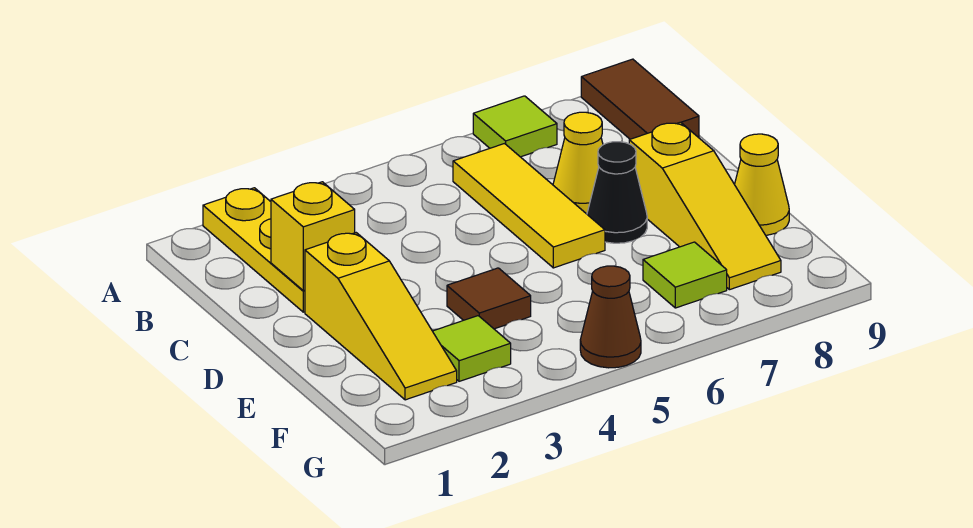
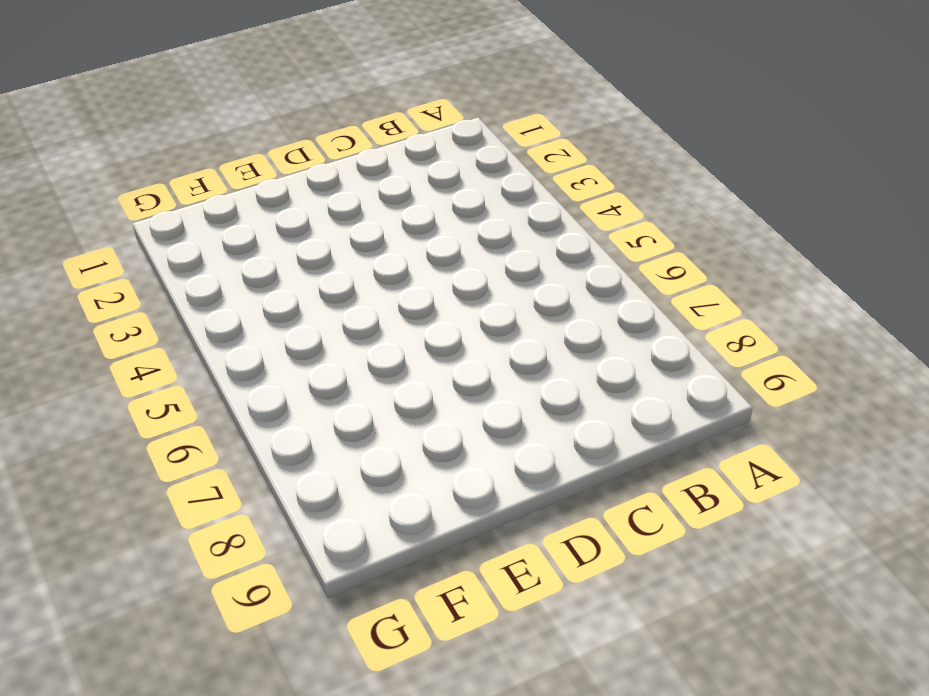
none -> yellow plate A2:C2 level 1
none -> lime tile A7 level 1
none -> brown tile A9:B9 level 1

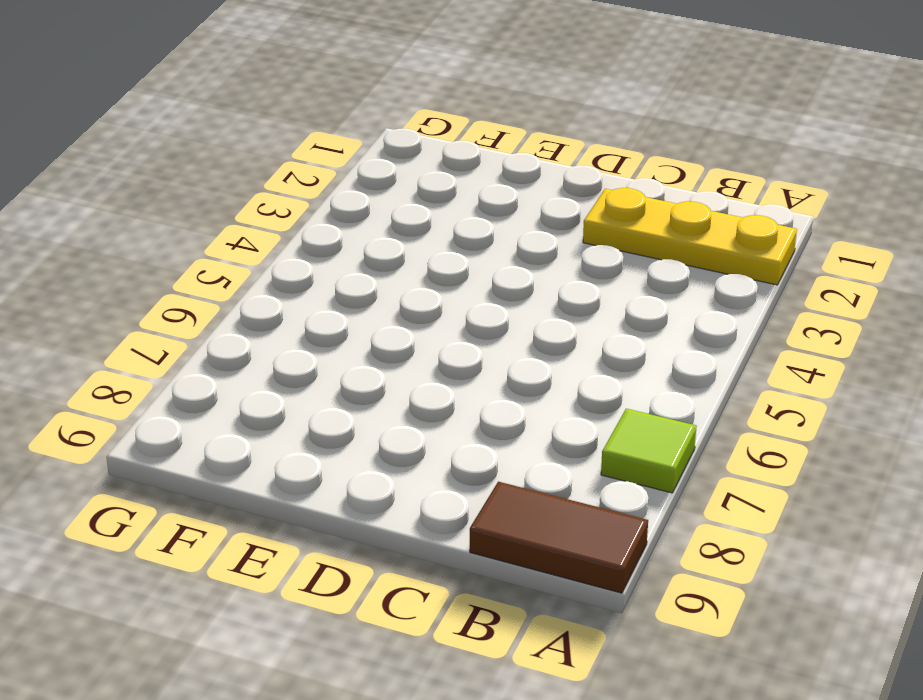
none -> yellow tile B6:D6 level 1
none -> yellow cone C7 level 1
none -> yellow slope D2:F2 level 1 top D

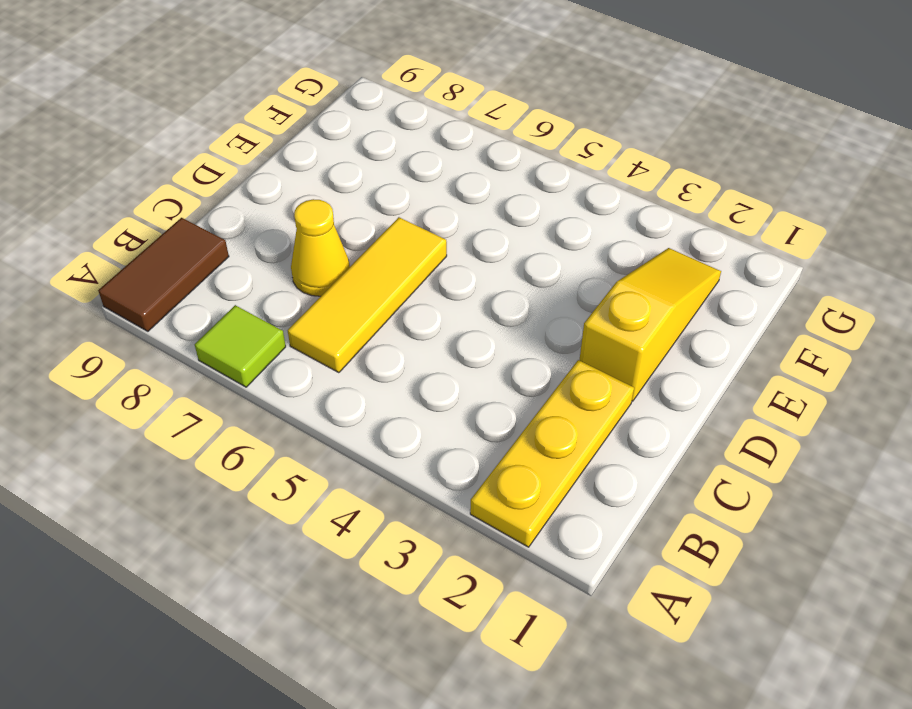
none -> black cone D7 level 1
none -> yellow slope D8:F8 level 1 top D
none -> brown tile E4 level 1

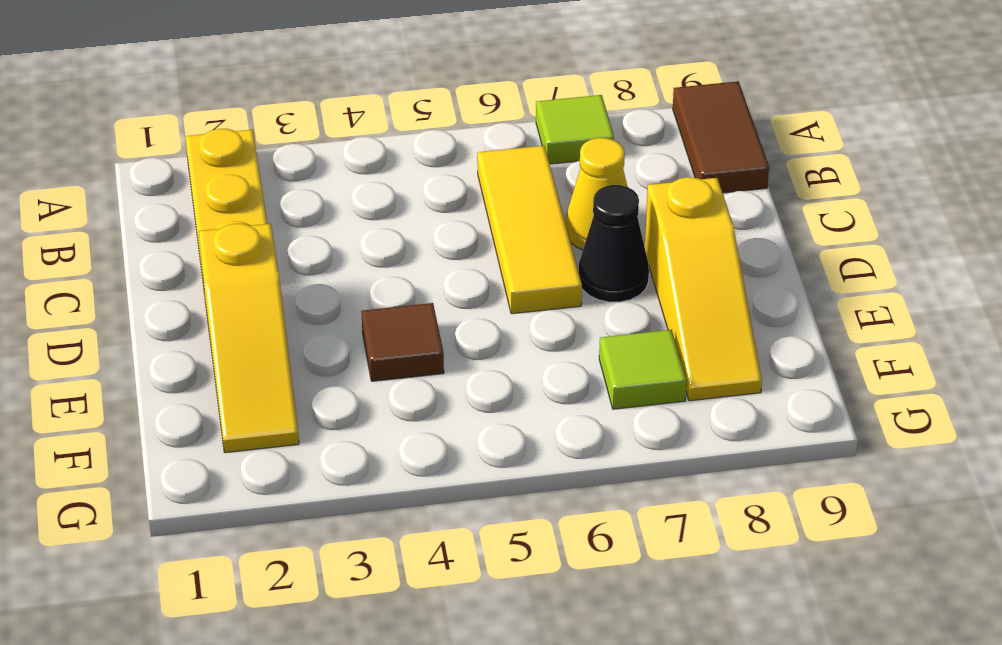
none -> yellow cone E9 level 1
none -> lime tile F3 level 1
none -> brown cone G5 level 1

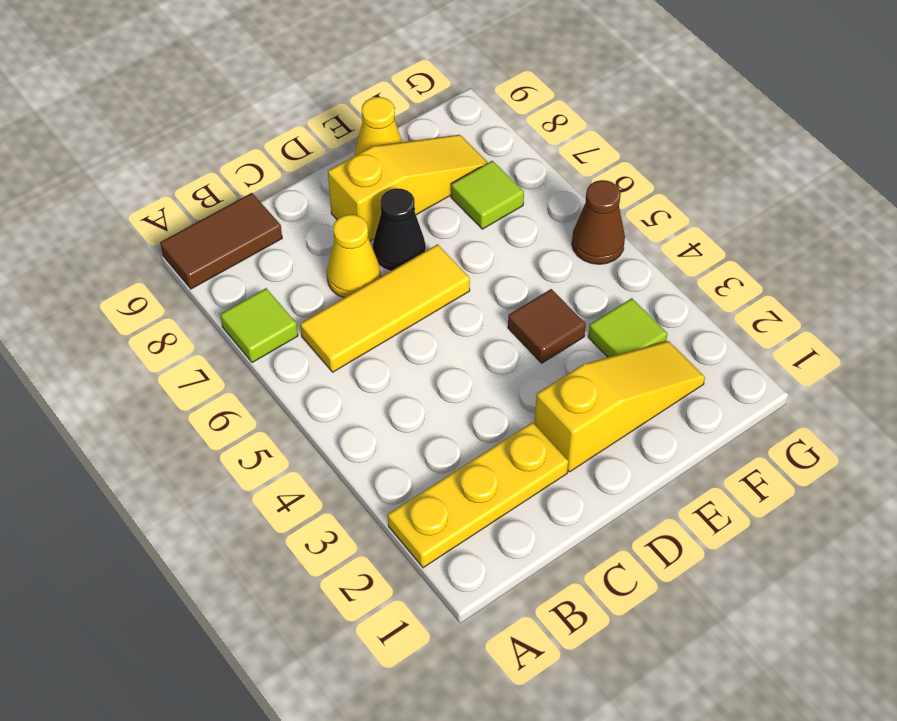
none -> yellow brick C2 level 2

